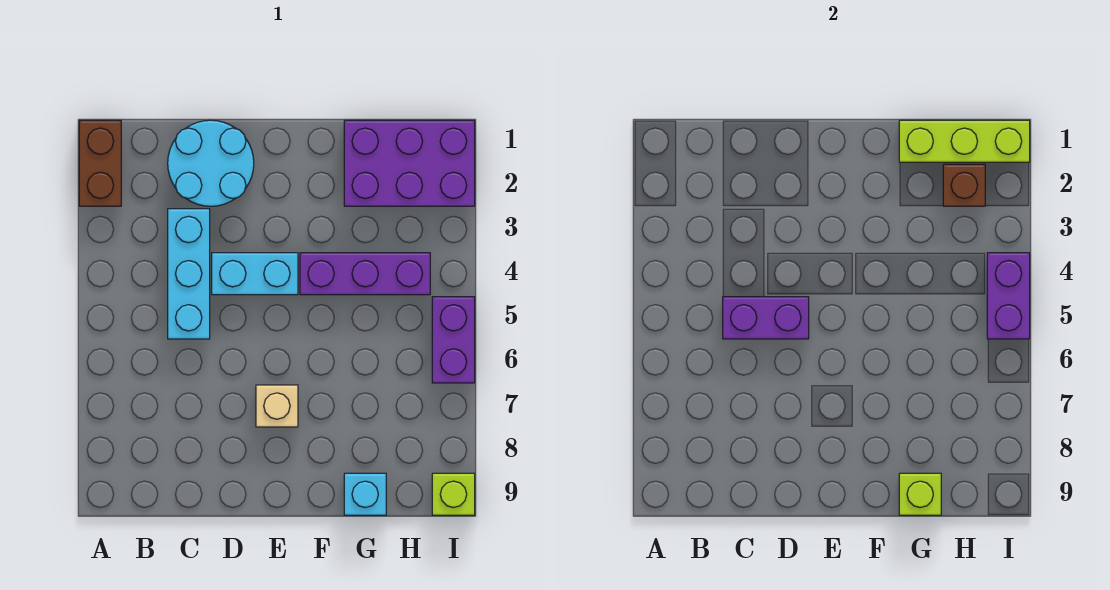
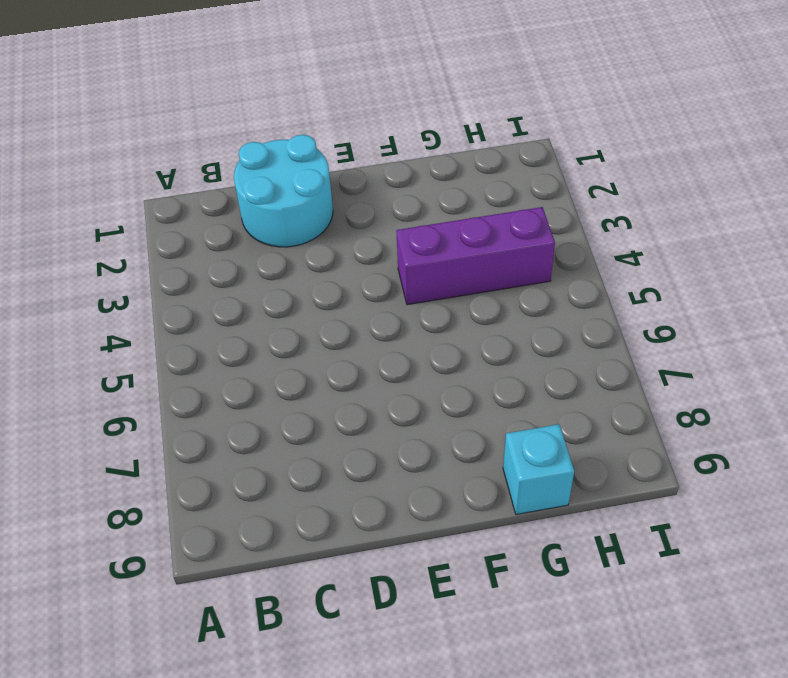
none -> brown brick A1:A2 level 1
none -> cyan brick C3:C5 level 1
none -> cyan brick D4:E4 level 1

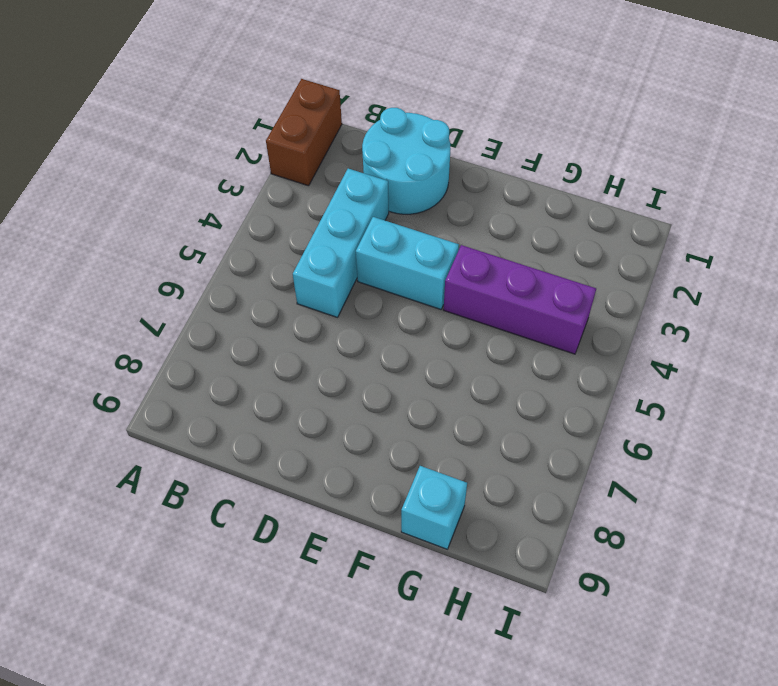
none -> tan brick E7 level 1
none -> purple brick G1:I2 level 1
none -> purple brick I5:I6 level 1

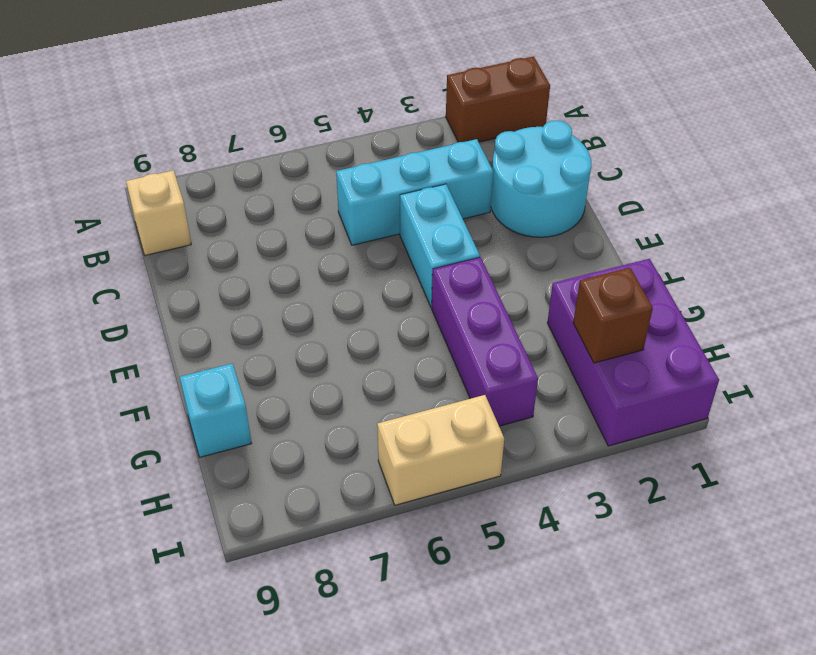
tan brick B9 level 1 -> tan brick E7 level 1
tan brick I5:I6 level 1 -> purple brick I5:I6 level 1
none -> lime brick I9 level 1
none -> purple brick C5:D5 level 2
none -> lime brick G1:I1 level 2

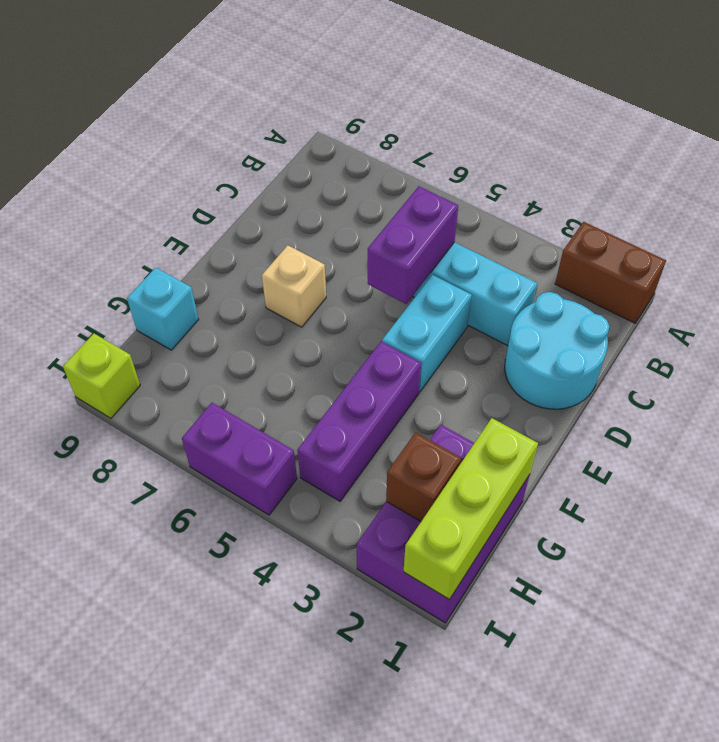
none -> lime brick G9 level 2
none -> purple brick I4:I5 level 2

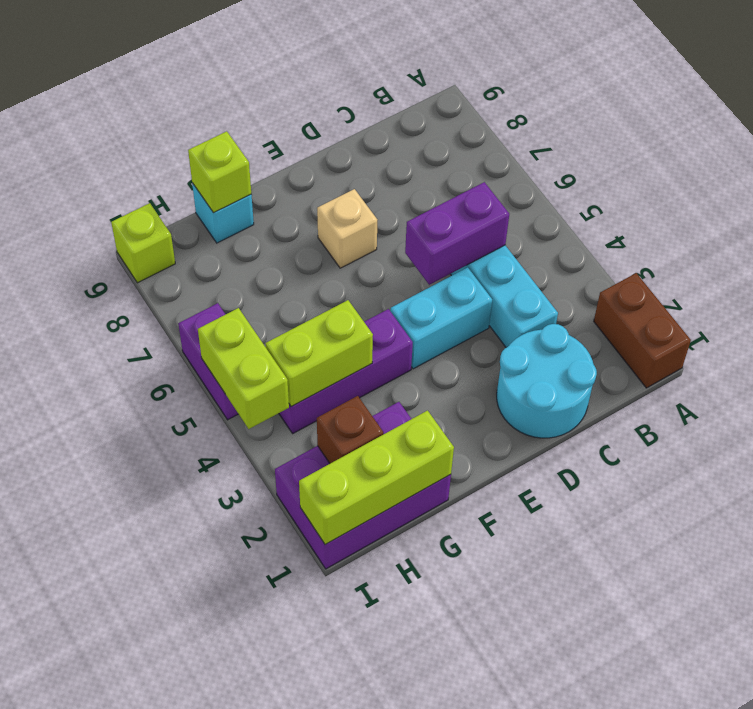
lime brick G4:H4 level 2 -> none
lime brick I4:I5 level 2 -> purple brick I4:I5 level 2

